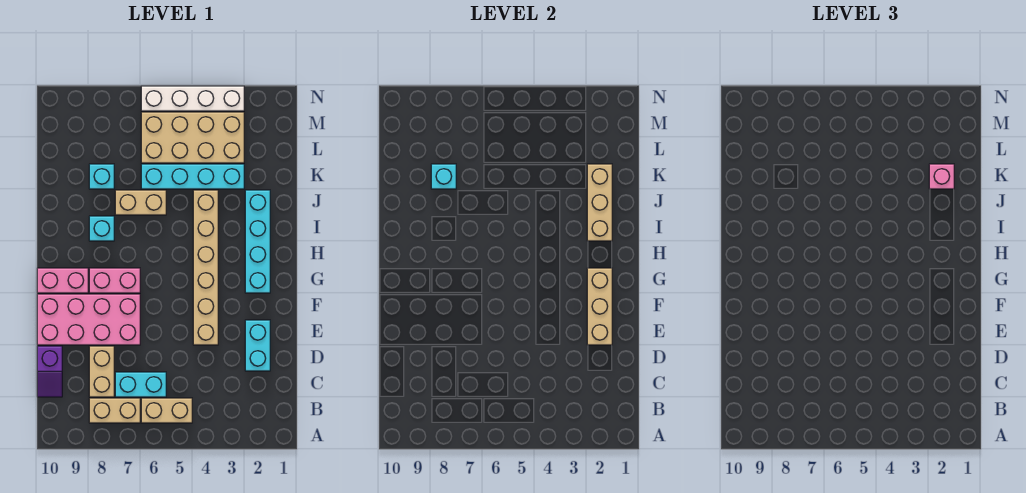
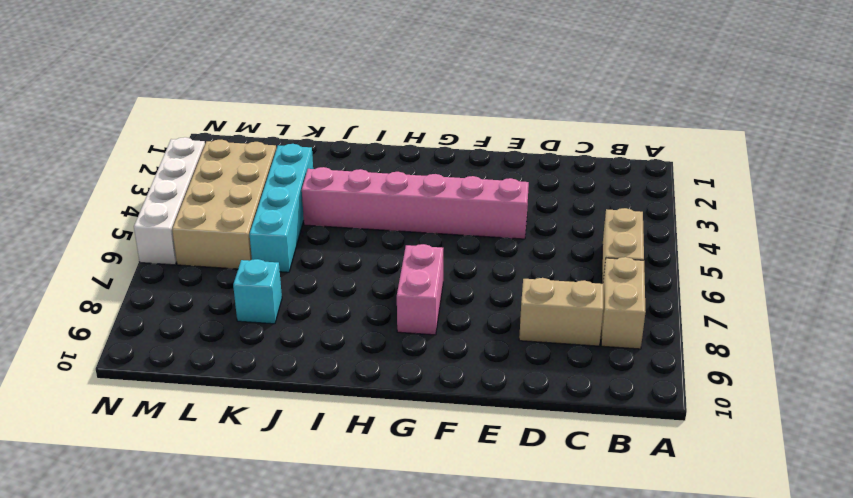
pink brick E4:J4 level 1 -> tan brick E4:J4 level 1
none -> cyan brick C6:C7 level 1
none -> purple slope C10:D10 level 1 top D
none -> cyan brick D2:E2 level 1

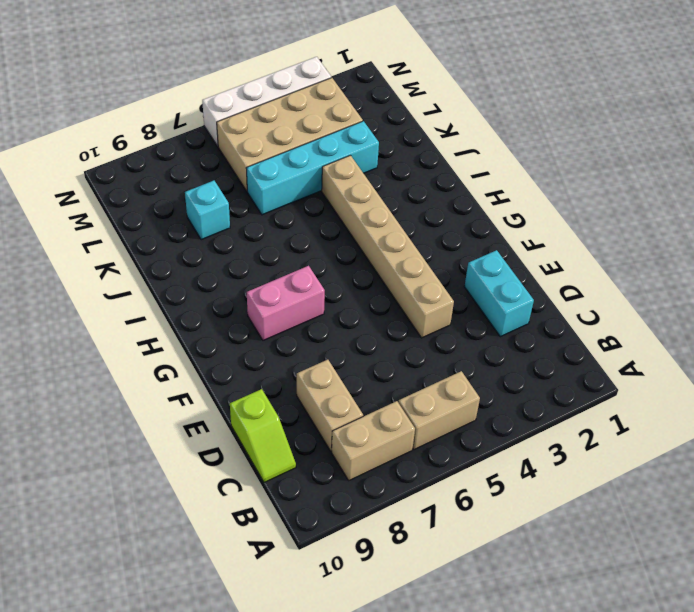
lime slope C10:D10 level 1 top D -> purple slope C10:D10 level 1 top D
none -> cyan brick C6:C7 level 1
none -> pink brick E7:F10 level 1
none -> cyan brick G2:J2 level 1

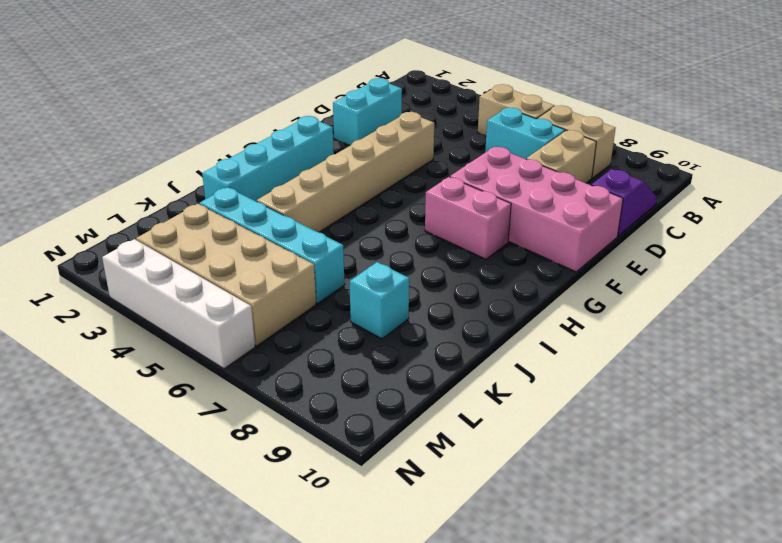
none -> pink brick G9:G10 level 1
none -> cyan brick I8 level 1
none -> tan brick J6:J7 level 1

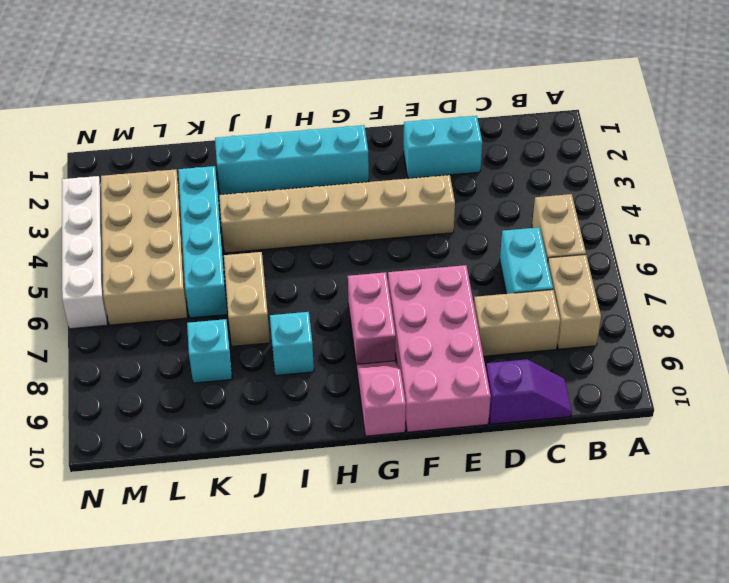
pink slope G9:G10 level 1 top 10 -> pink brick G9:G10 level 1
none -> tan brick E2:G2 level 2
none -> tan brick I2:K2 level 2
none -> cyan brick K8 level 2

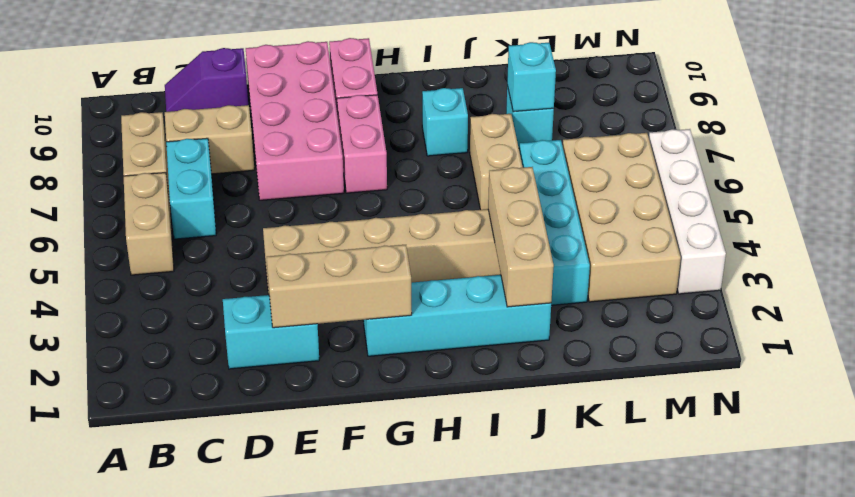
tan brick J2:J4 level 2 -> tan brick I2:K2 level 2
none -> pink brick K2 level 3

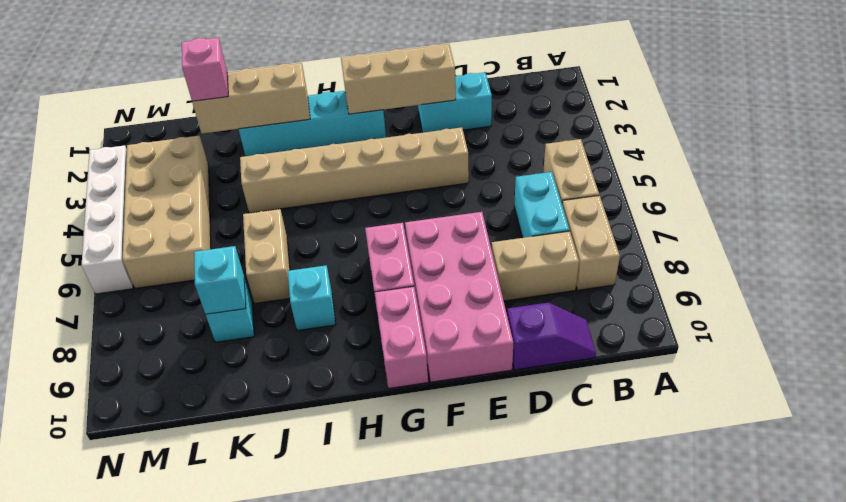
none -> cyan brick K3:K6 level 1

